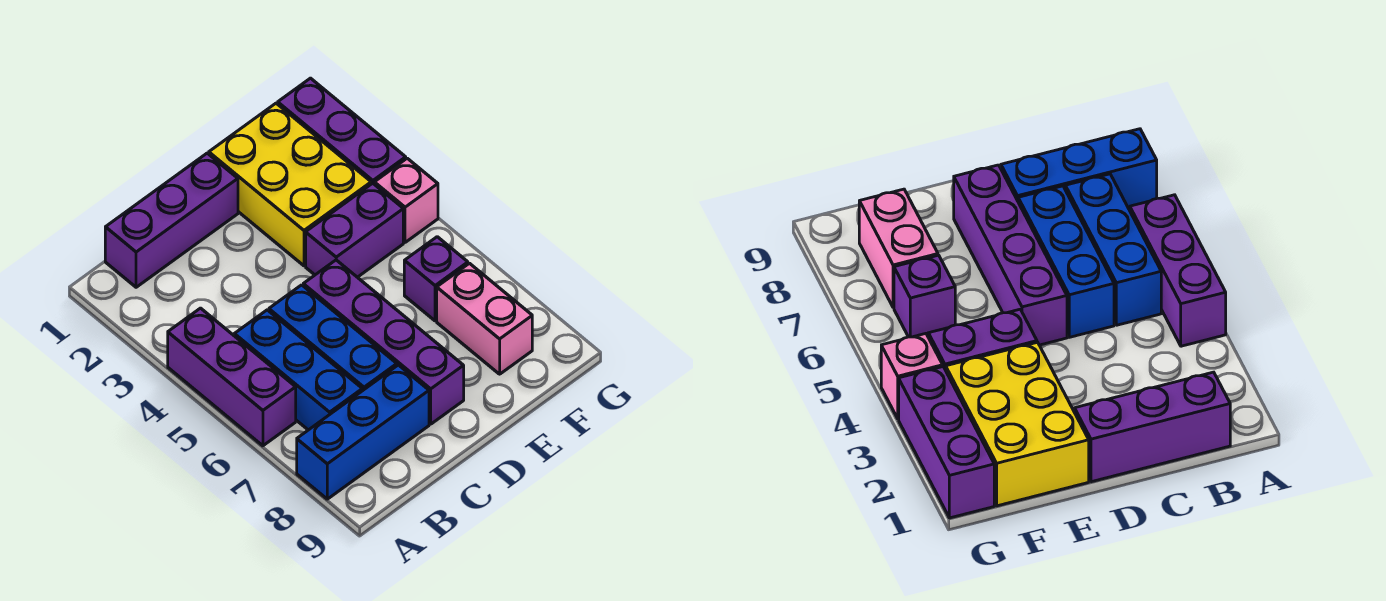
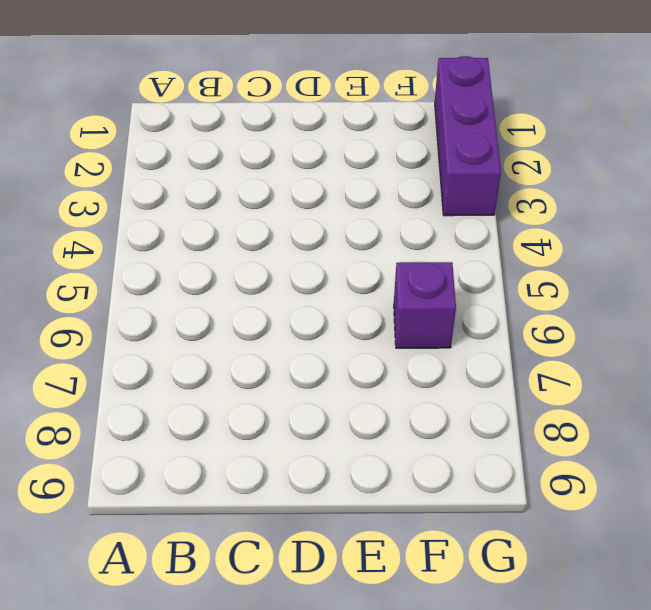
none -> purple brick A4:A6 level 1
none -> blue brick A8:C8 level 1
none -> purple brick B1:D1 level 1

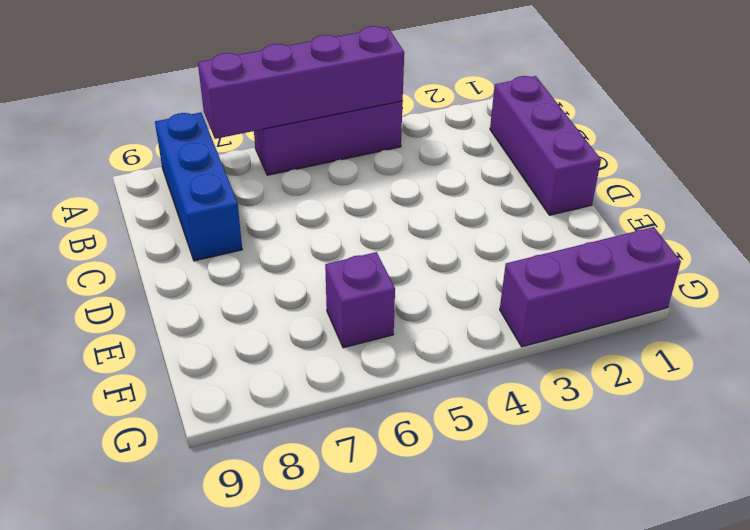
purple brick A4:A7 level 2 -> purple brick D5:D8 level 1
none -> blue brick B5:B7 level 1
none -> blue brick C5:C7 level 1
none -> yellow brick E1:F3 level 1

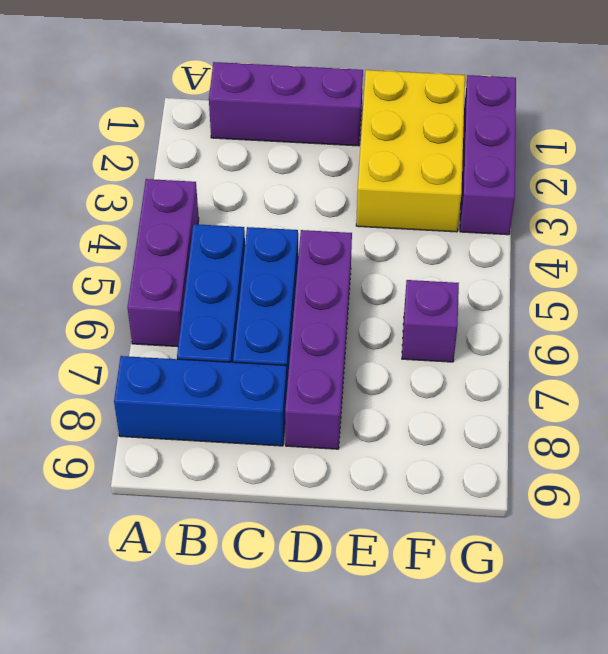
none -> purple brick E4:F4 level 1
none -> pink brick F7:F8 level 1
none -> pink brick G4 level 1

